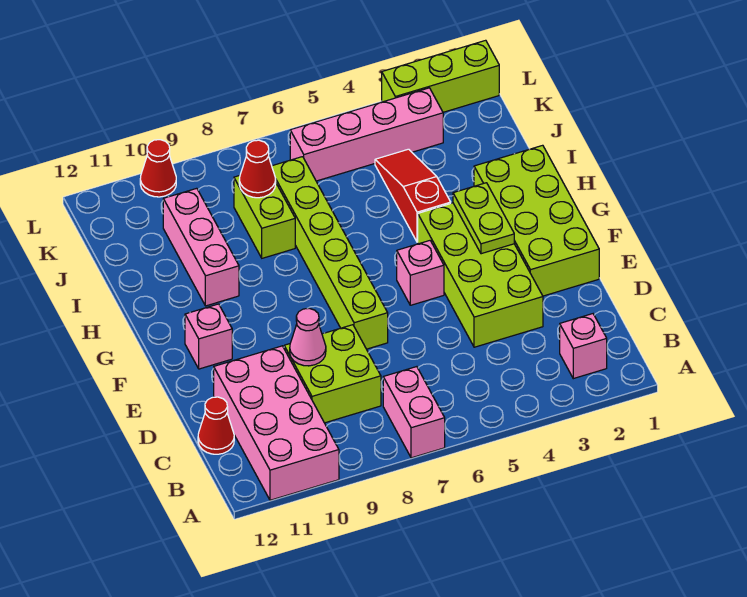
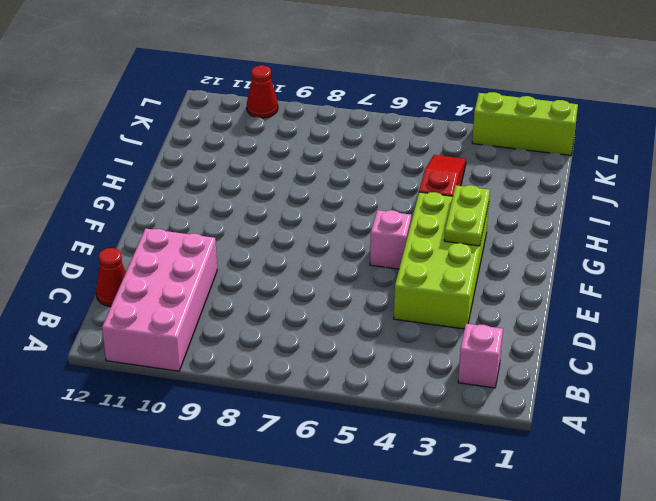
none -> pink brick A7:B7 level 1
none -> lime brick C8:D9 level 1
none -> lime brick E1:H2 level 1

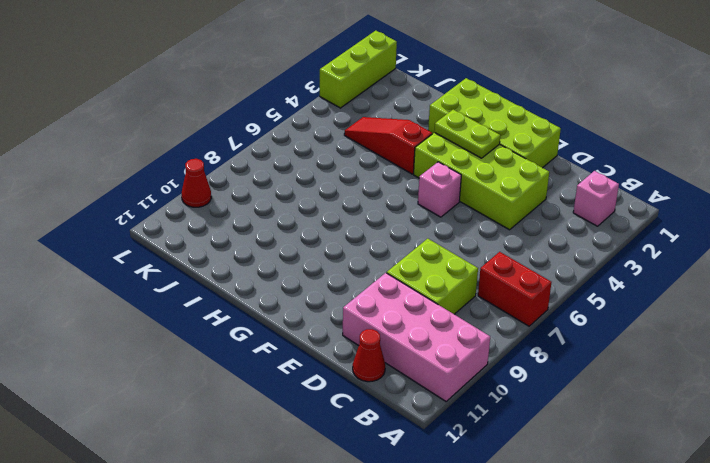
red brick A7:B7 level 1 -> pink brick A7:B7 level 1
none -> lime brick E7:J7 level 1
none -> pink brick F11 level 1
none -> pink brick H10:J10 level 1

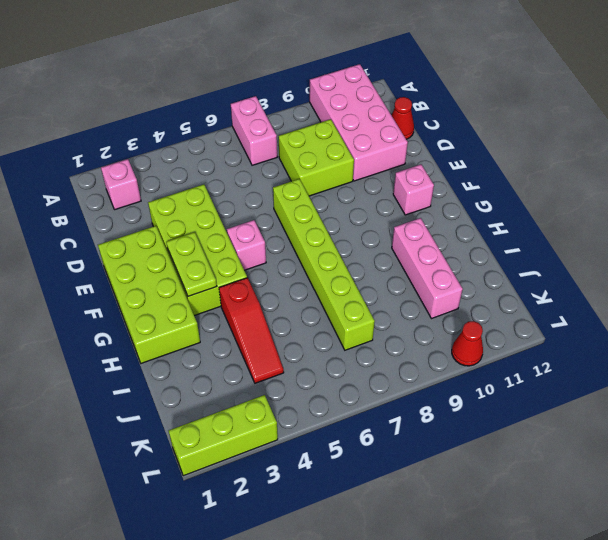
none -> lime brick I8:J8 level 1
none -> pink brick K3:K6 level 1
none -> pink cone D9 level 2

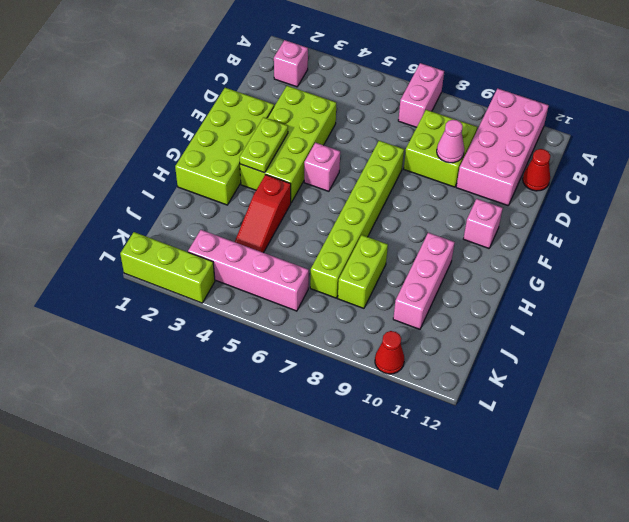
none -> red cone J8 level 2

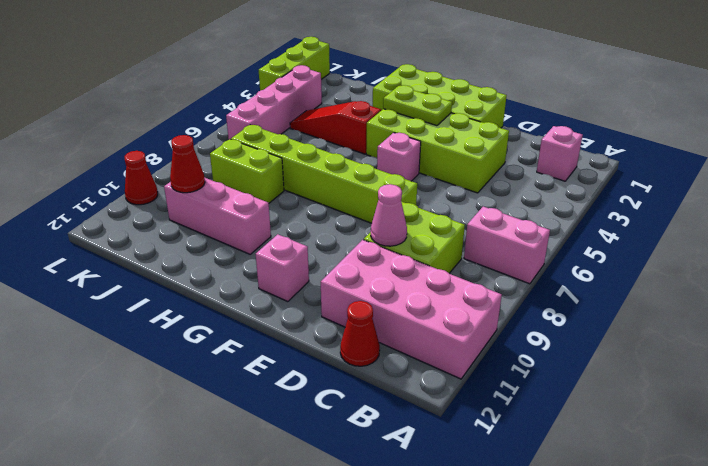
red cone J10 level 2 -> red cone J8 level 2

